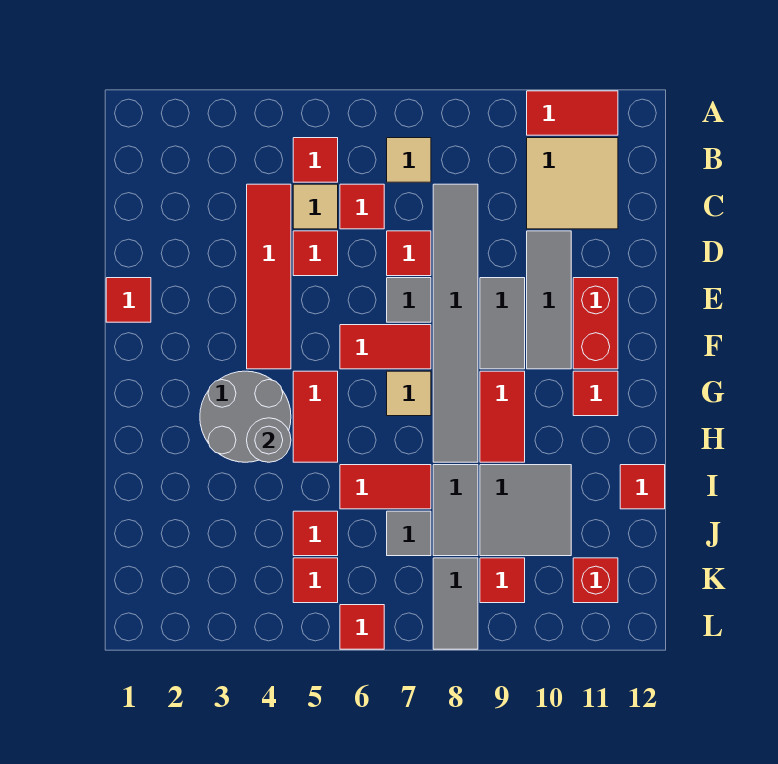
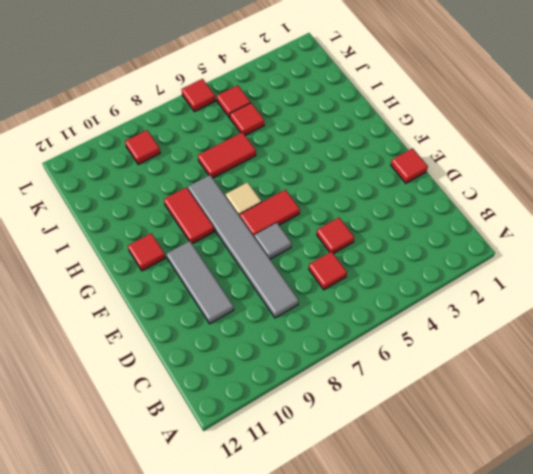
none -> red tile A10:A11 level 1
none -> red tile B5 level 1
none -> tan tile B7 level 1
none -> tan tile B10:C11 level 1

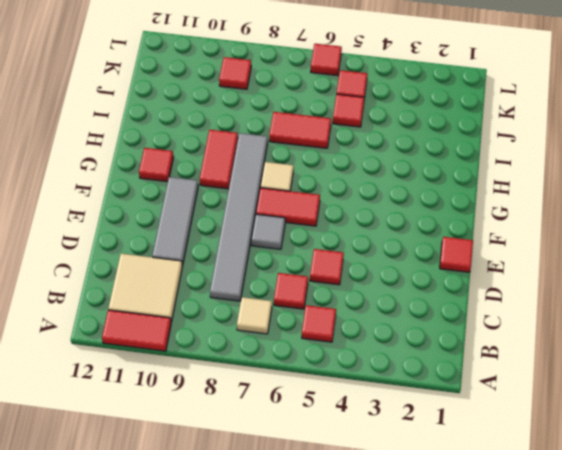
none -> red tile C4:F4 level 1
none -> tan tile C5 level 1
none -> red tile D7 level 1
none -> grey tile E9:F9 level 1

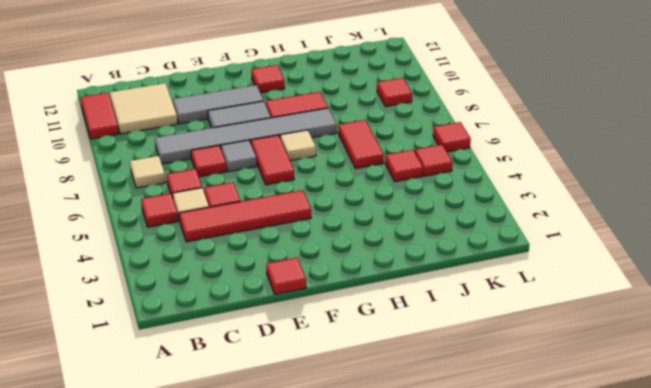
none -> red brick E11:F11 level 1
none -> grey round brick G3:H4 level 1
none -> red tile G5:H5 level 1
none -> grey tile I8:J8 level 1

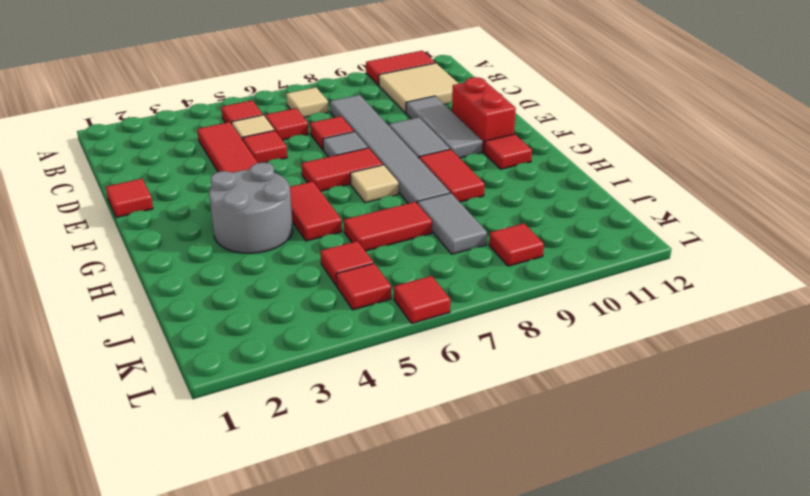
none -> grey tile I9:J10 level 1
none -> red tile I12 level 1
none -> grey tile J7 level 1
none -> grey tile K8:L8 level 1

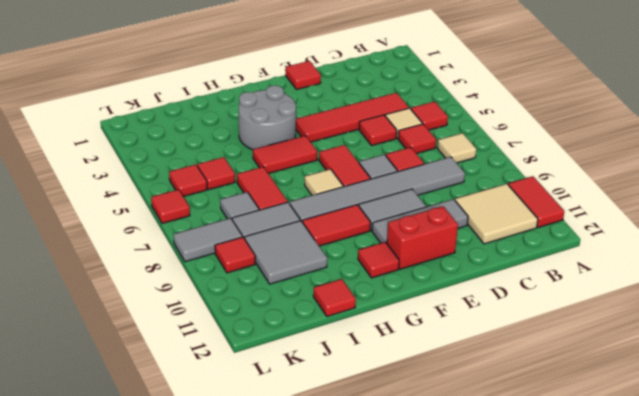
none -> red brick K11 level 1
none -> grey round brick H4 level 2

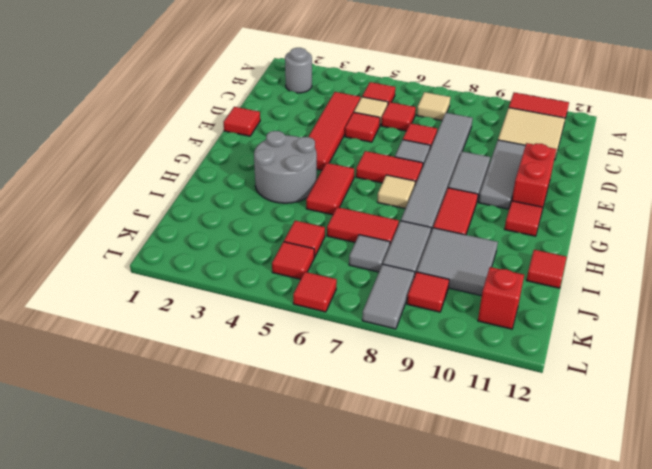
grey round brick B2 level 1 -> grey round brick H4 level 2

